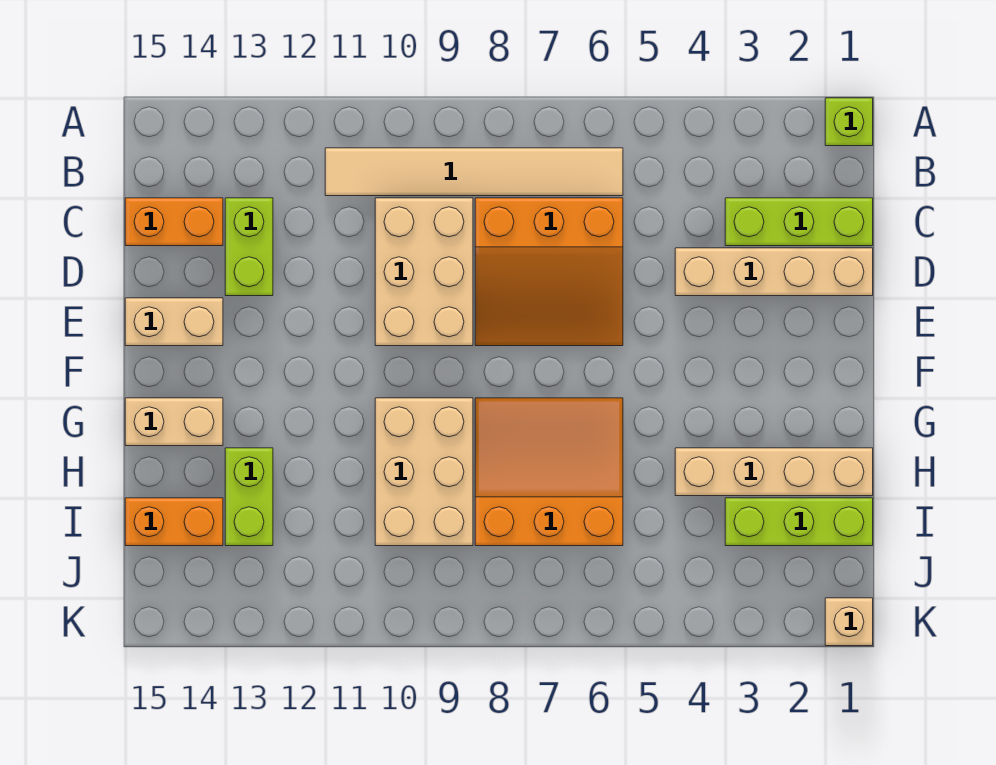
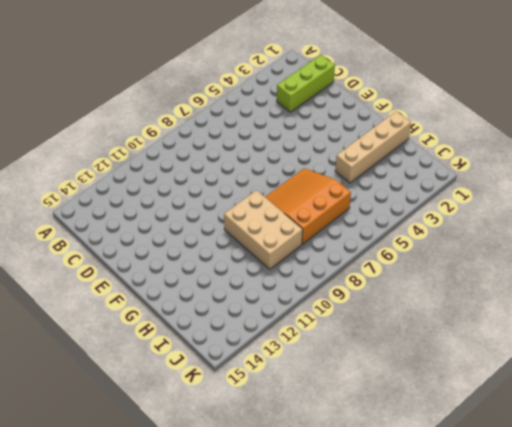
none -> lime brick A1 level 1
none -> tan tile B6:B11 level 1
none -> orange slope C6:E8 level 1 top C

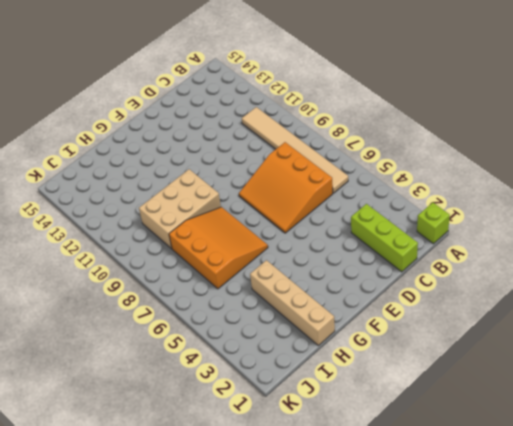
none -> tan brick C9:E10 level 1
none -> lime brick C13:D13 level 1
none -> orange brick C14:C15 level 1

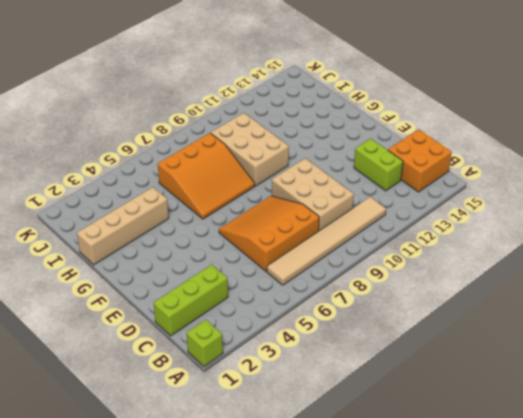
orange brick B14:C15 level 1 -> orange brick C14:C15 level 1
none -> tan brick D1:D4 level 1
none -> tan brick E14:E15 level 1
none -> tan brick G14:G15 level 1

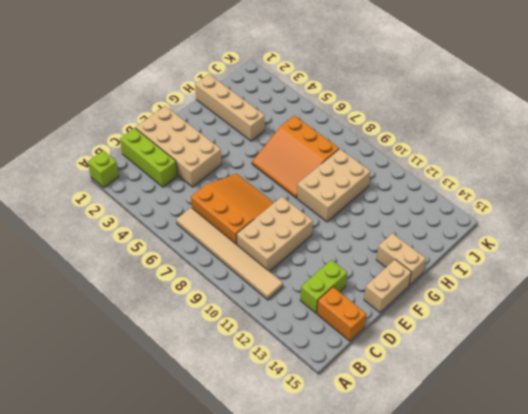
tan brick D1:E4 level 1 -> tan brick D1:D4 level 1
tan brick E15:F15 level 1 -> tan brick E14:E15 level 1
none -> lime brick H13:I13 level 1
none -> lime brick I1:I3 level 1
none -> orange brick I14:I15 level 1

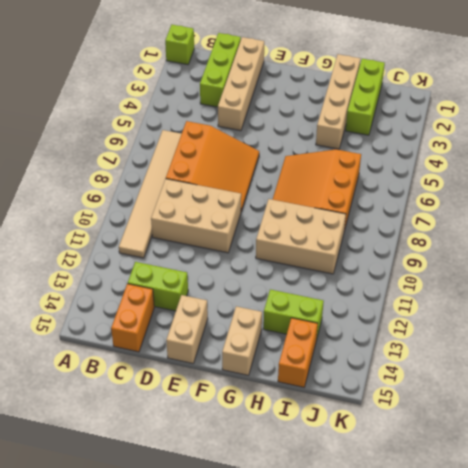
none -> tan brick K1 level 1

